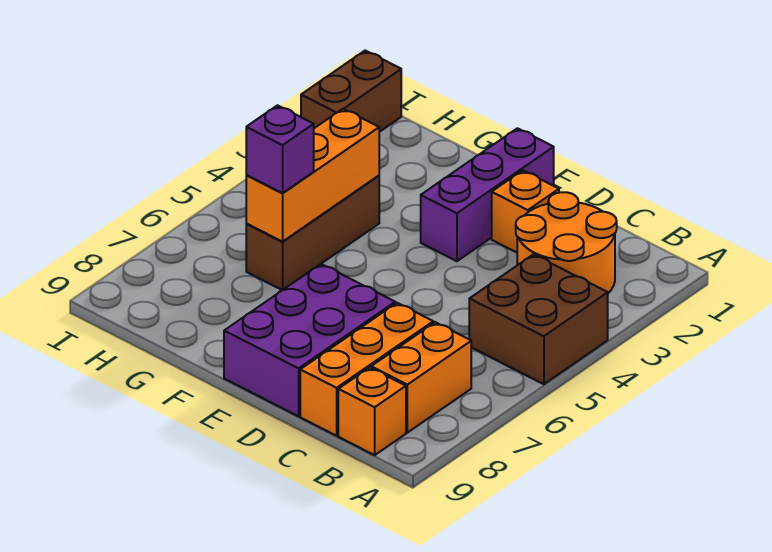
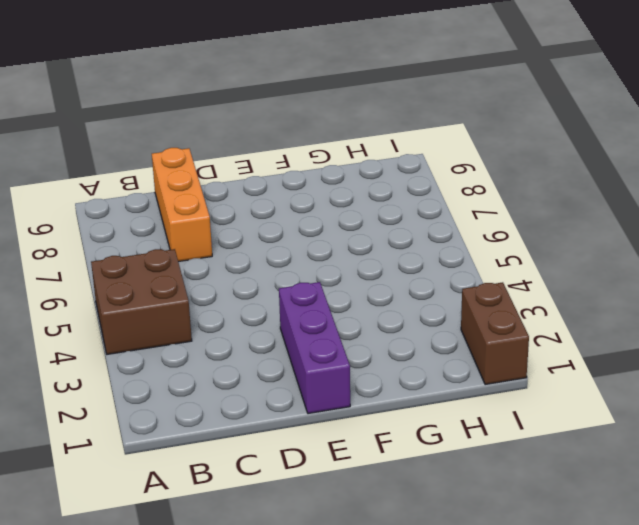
none -> orange round brick B2:C3 level 1
none -> orange brick B7:B8 level 1
none -> orange brick B9 level 1

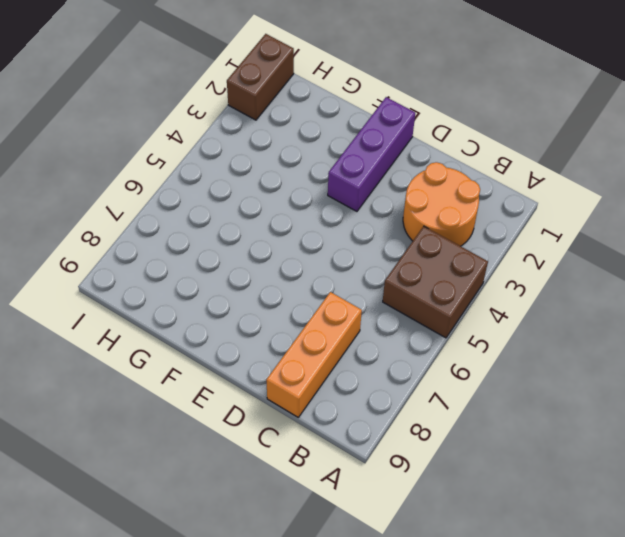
none -> orange brick B7:B8 level 1
none -> orange brick B9 level 1
none -> orange brick D2 level 1

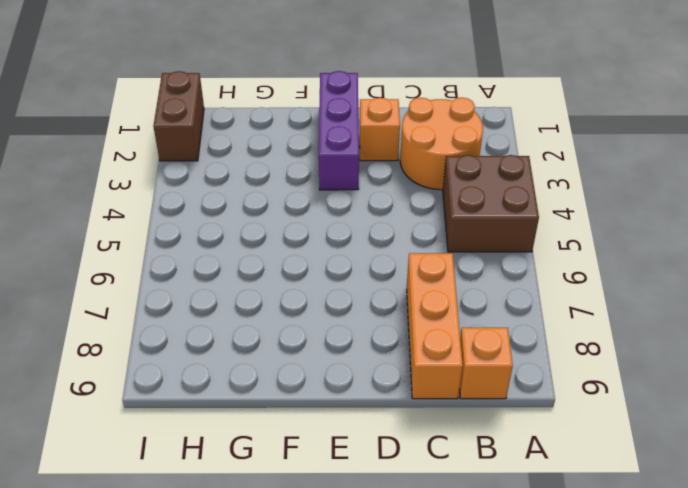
none -> orange brick B7:B8 level 1
none -> purple brick D7:E9 level 1
none -> brown brick G4:G6 level 1

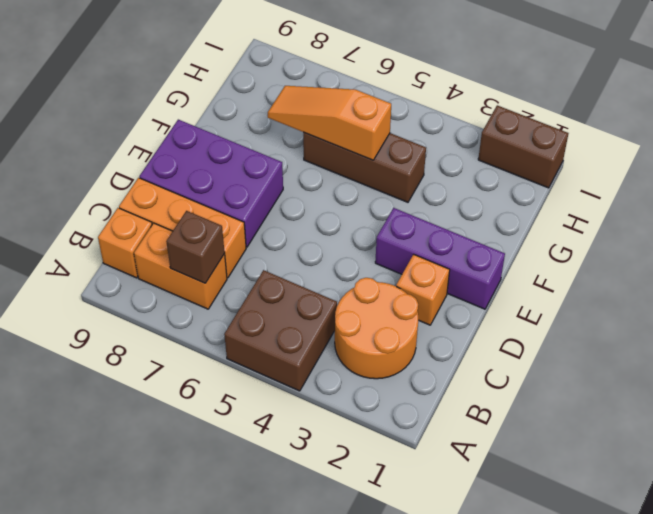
brown brick B7 level 2 -> none
orange slope G5:G7 level 2 top 5 -> orange brick G4:G6 level 2
none -> purple brick G6 level 3

